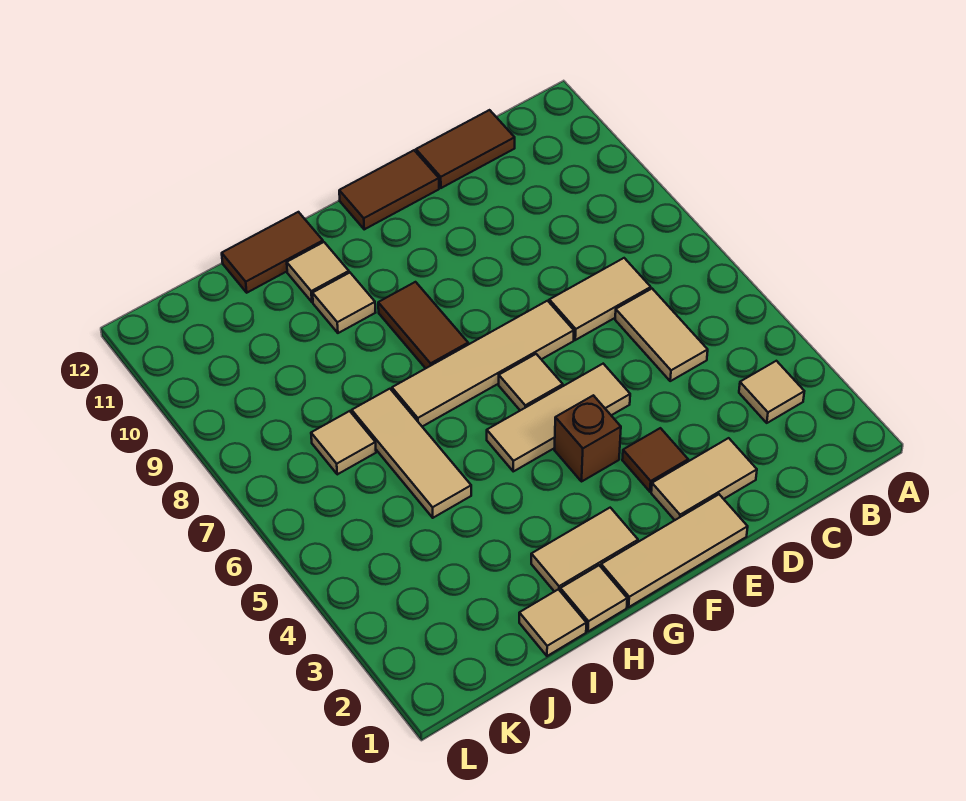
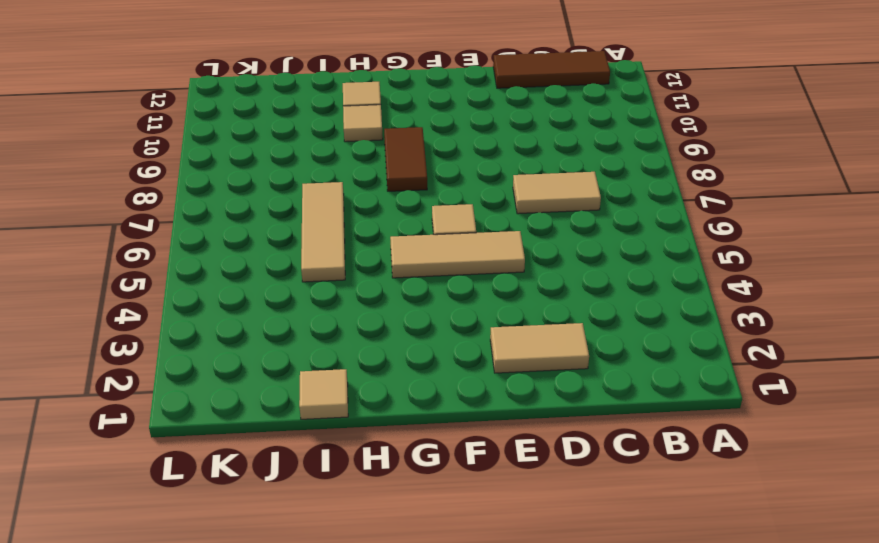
brown tile B12:D12 level 1 -> brown tile C12:D12 level 1
none -> tan tile B3 level 1
none -> tan tile C5:C6 level 1
none -> tan tile E1:G1 level 1

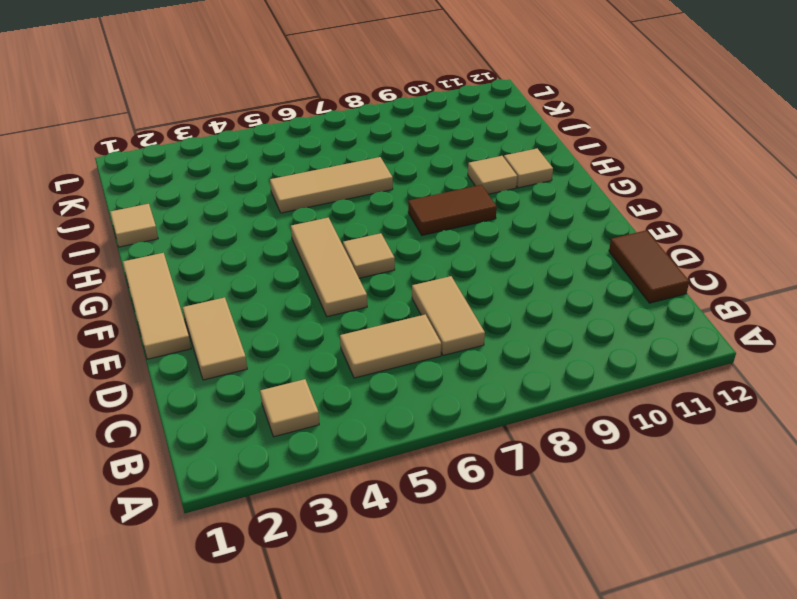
none -> brown tile E3 level 1
none -> tan tile E7:H7 level 1
none -> brown tile E12:F12 level 1

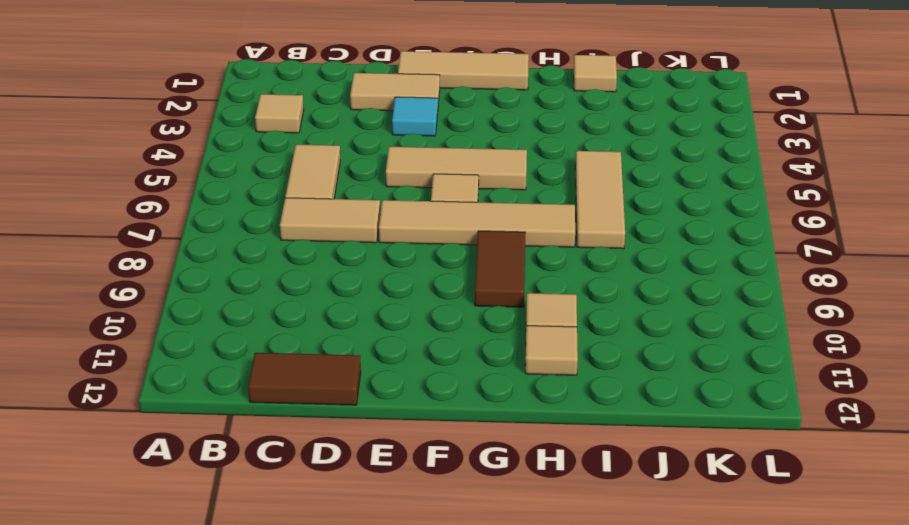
cyan tile E3 level 1 -> brown tile E3 level 1
none -> brown tile E12:F12 level 1
none -> brown brick F4 level 1
none -> tan tile G2:H2 level 1

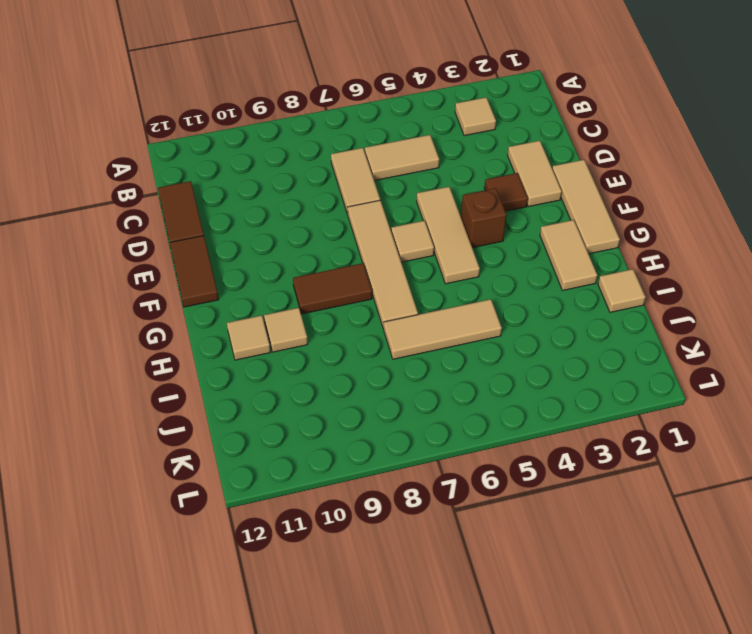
none -> tan tile H1 level 1
none -> brown tile H12:I12 level 1
none -> tan tile J7 level 1

